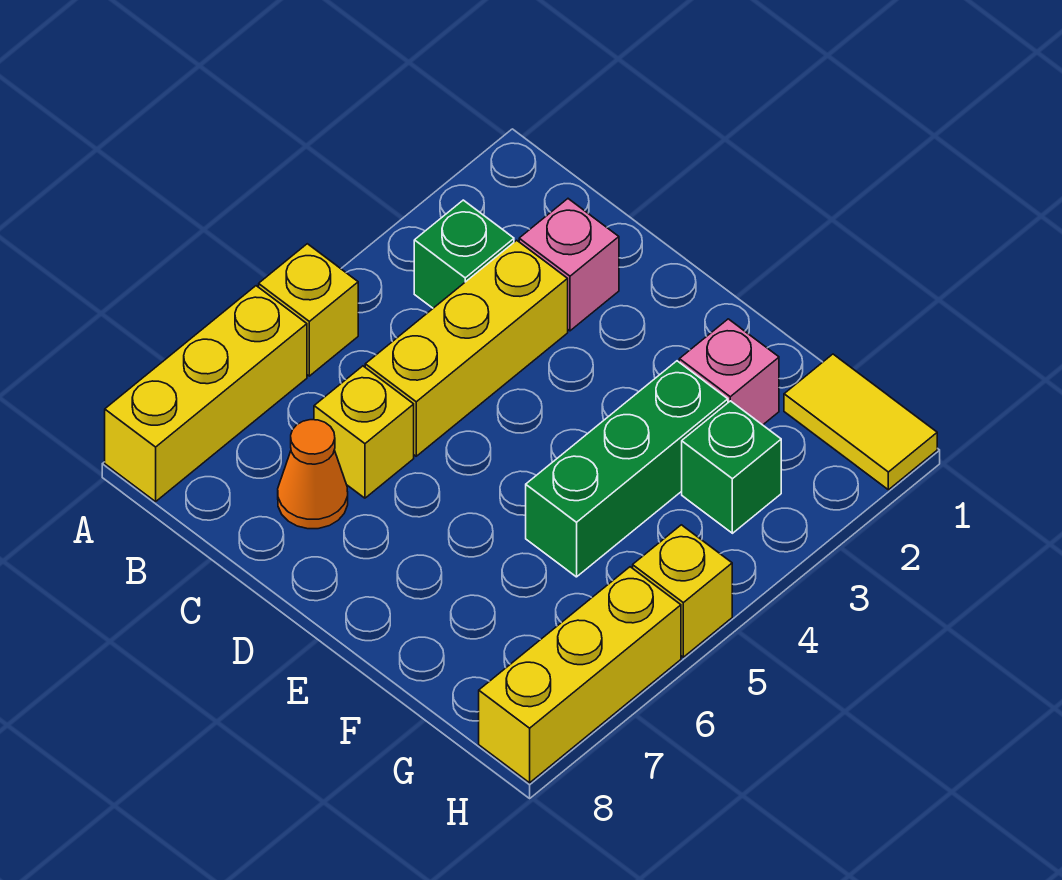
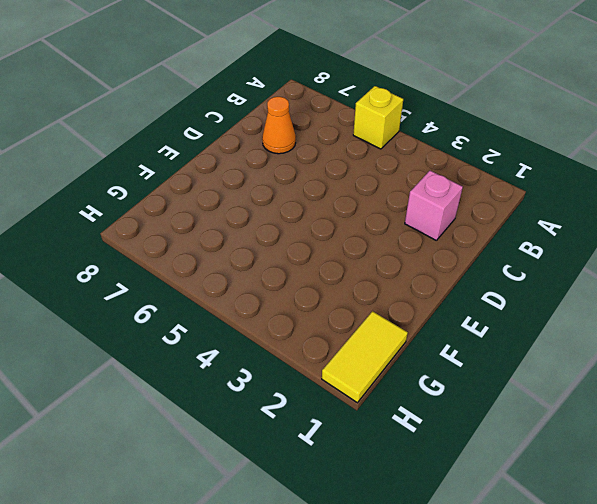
none -> yellow brick A6:A8 level 1
none -> green brick B3 level 1
none -> yellow brick C3:C5 level 1

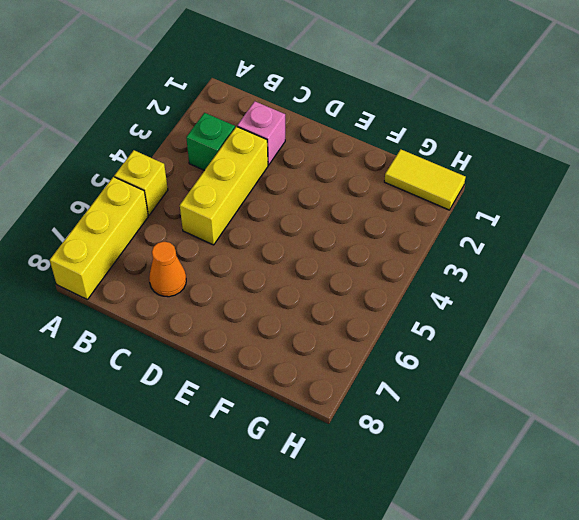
none -> yellow brick C6 level 1
none -> pink brick F2 level 1
none -> green brick F3:F5 level 1

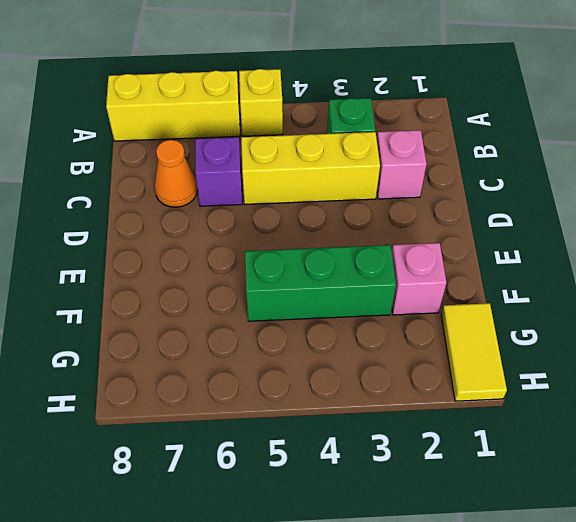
purple brick C6 level 1 -> yellow brick C6 level 1
none -> green brick G3 level 1
none -> yellow brick H5 level 1
none -> yellow brick H6:H8 level 1

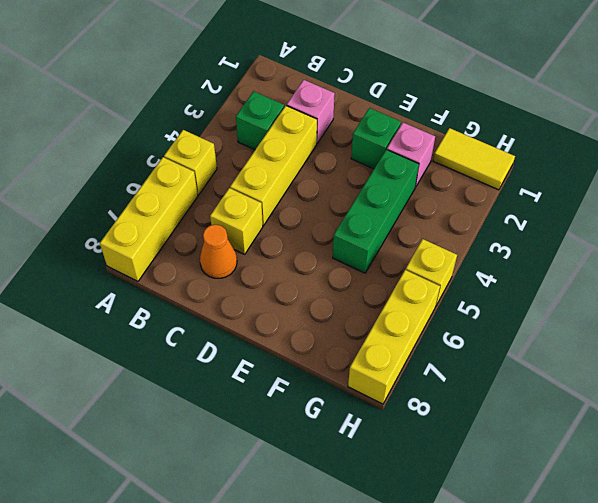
green brick E2 level 1 -> green brick G3 level 1

